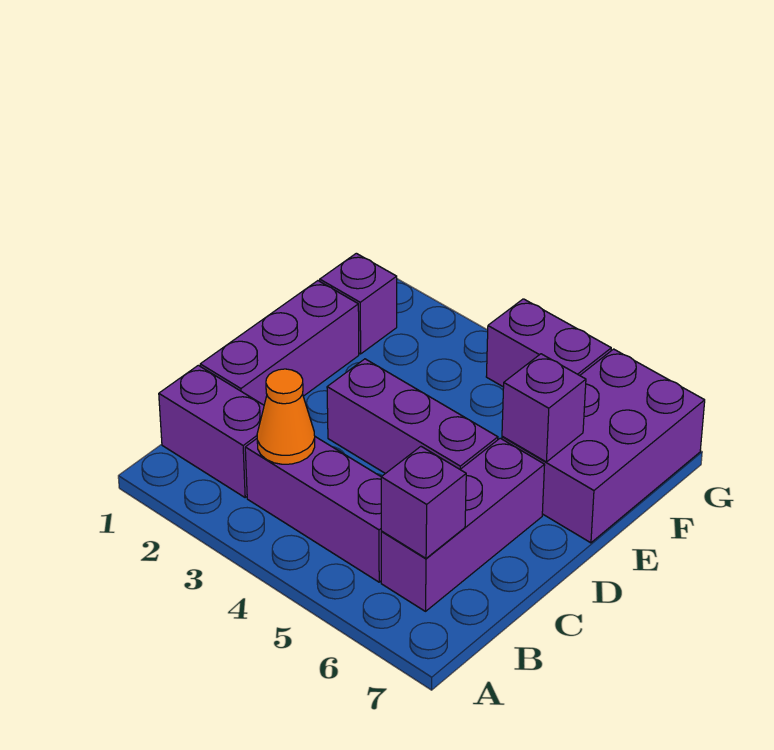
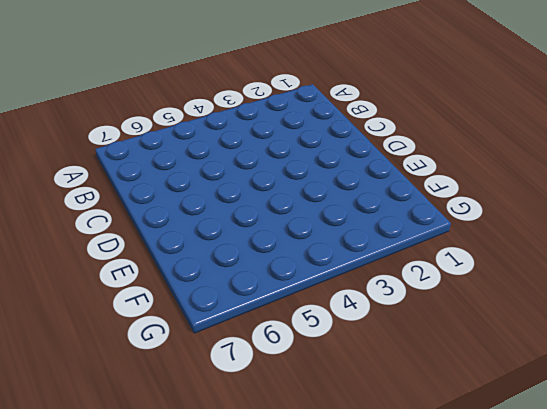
none -> purple brick B1:B2 level 1
none -> purple brick B3:B5 level 1

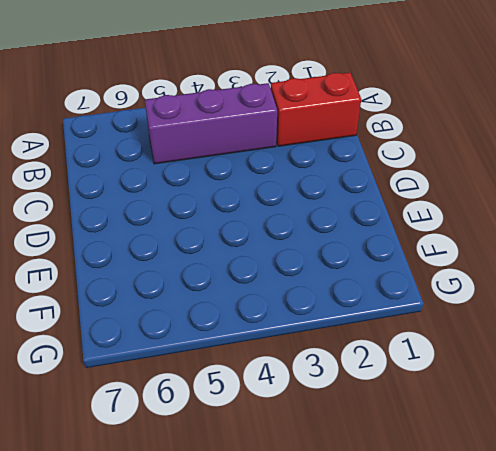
red brick B1:B2 level 1 -> purple brick B1:B2 level 1
none -> purple brick B6:D6 level 1
none -> purple brick C1:E1 level 1

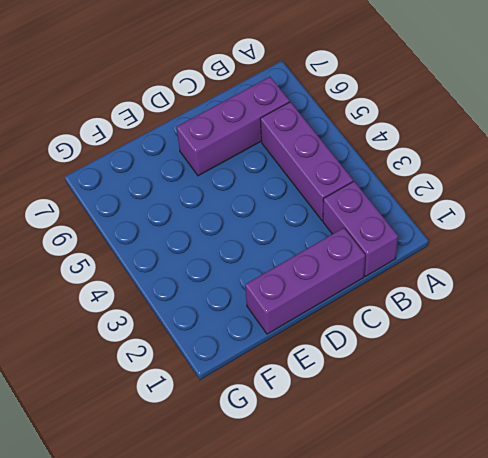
none -> purple brick D3:D5 level 1
none -> purple brick E6:G7 level 1

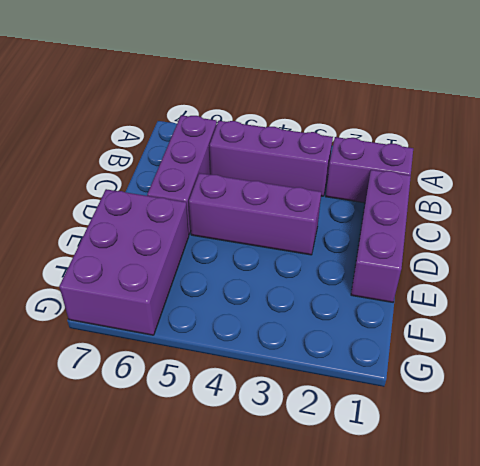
none -> purple brick F1 level 1
none -> purple brick G4:G5 level 1

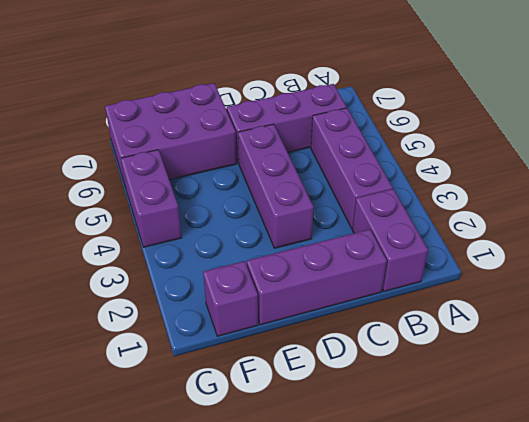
none -> orange cone B3 level 2
none -> purple brick B6 level 2

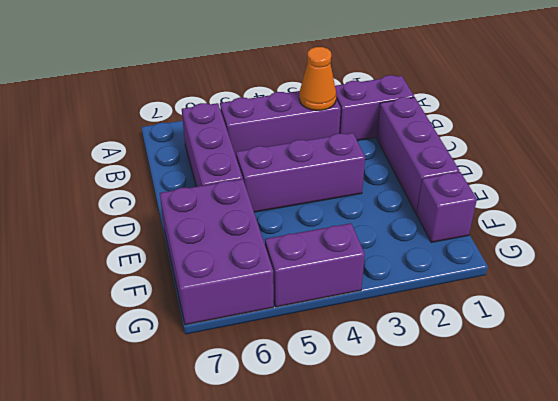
none -> purple brick B6 level 2
none -> purple brick E6 level 2

